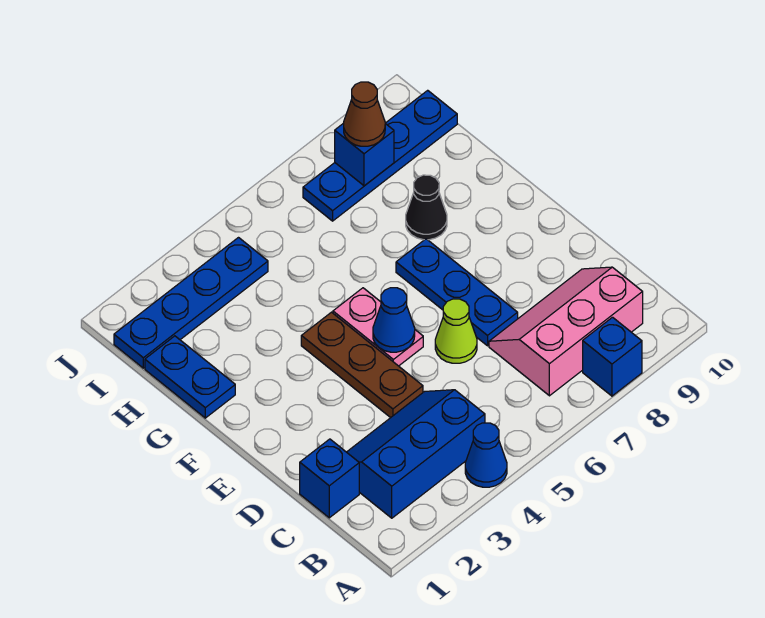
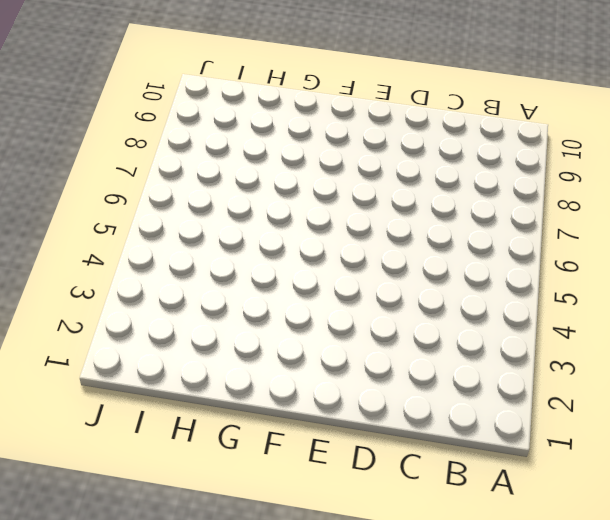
none -> blue cone A4 level 1
none -> blue brick A8 level 1
none -> blue slope B2:C4 level 1 top B

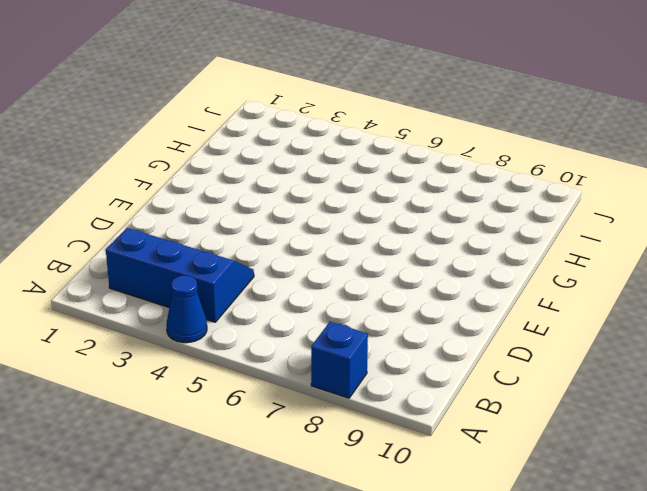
none -> pink slope B7:C9 level 1 top B
none -> blue brick C1 level 1
none -> brown plate D4:F4 level 1

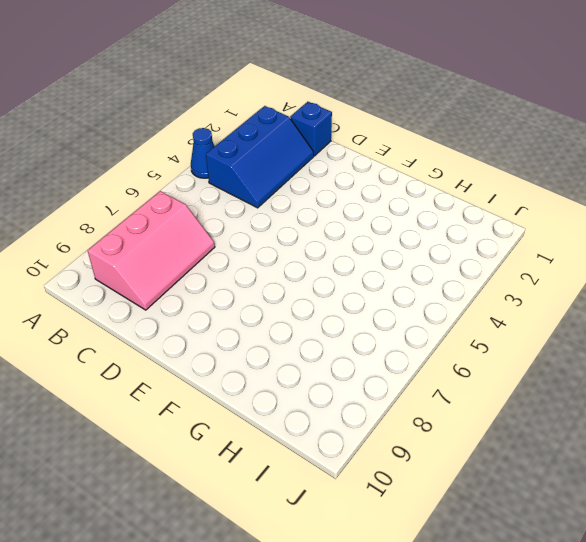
none -> blue brick A8 level 1
none -> brown plate D4:F4 level 1
none -> lime cone D6 level 1

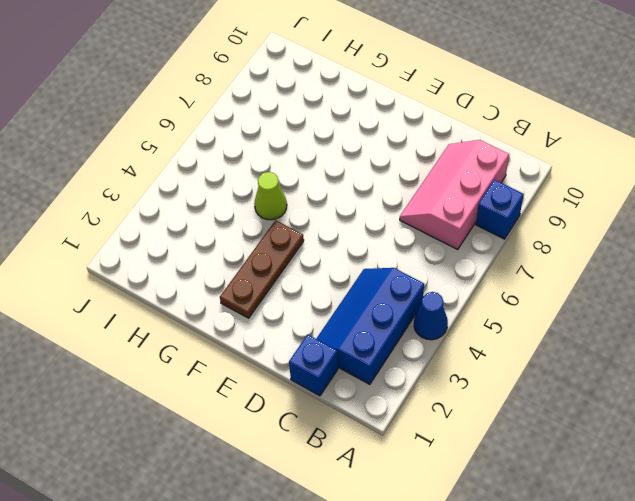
brown plate F2:F4 level 1 -> brown plate D4:F4 level 1
lime cone G5 level 1 -> lime cone D6 level 1
none -> blue plate D7:F7 level 1
none -> pink plate E5:F5 level 1
none -> blue plate G1:H1 level 1

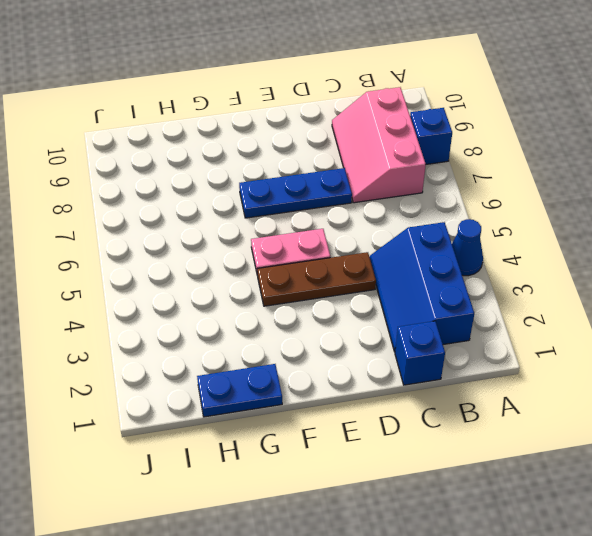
none -> lime cone D6 level 1
none -> black cone G8 level 1
none -> blue plate I1:I4 level 1

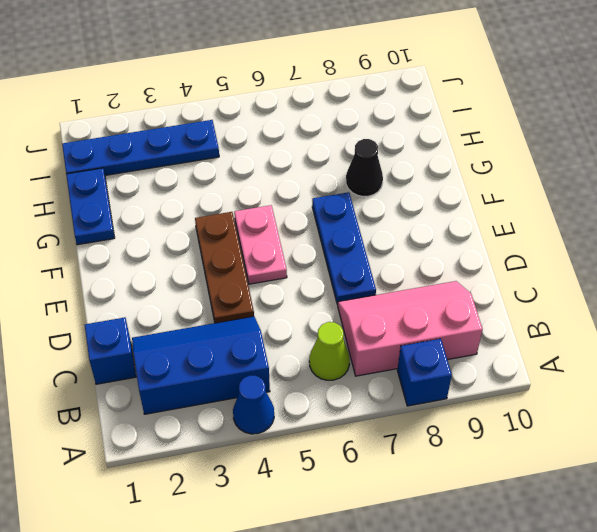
lime cone B6 level 1 -> lime cone D6 level 1
none -> blue plate I7:I10 level 1
none -> blue cone E5 level 2
none -> blue brick I8 level 2

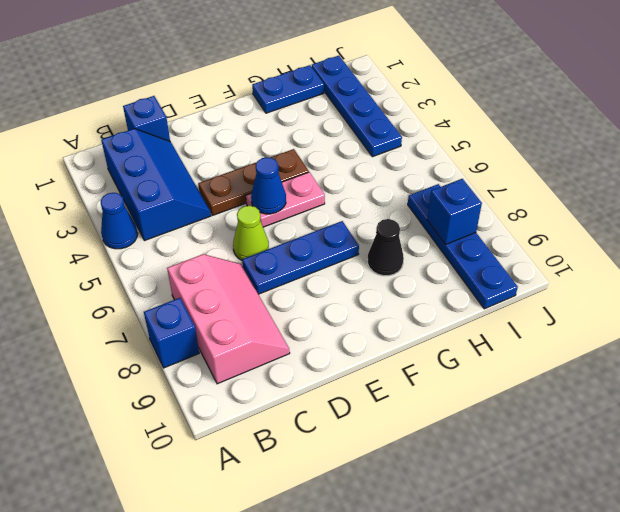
none -> brown cone I8 level 3

